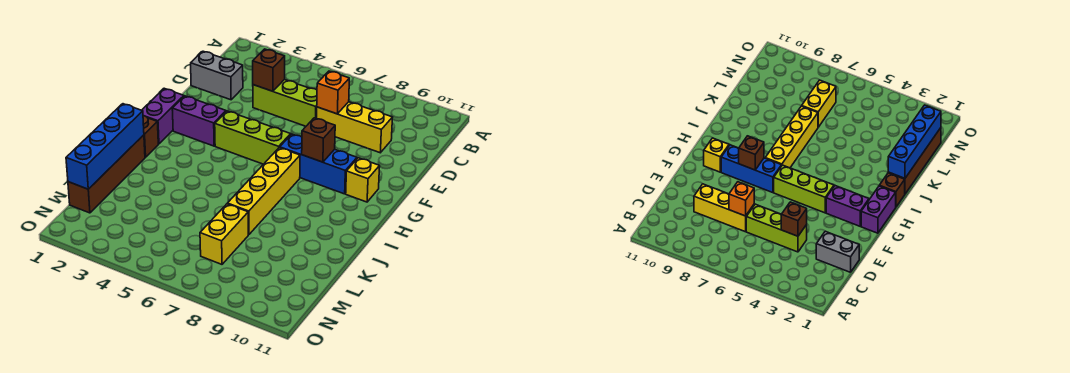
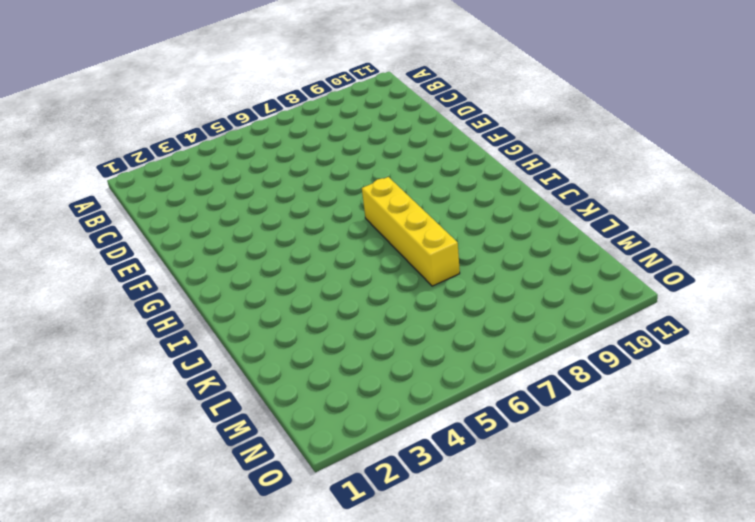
none -> grey brick D1:D2 level 1
none -> lime brick D4:D6 level 1
none -> yellow brick D7:D9 level 1

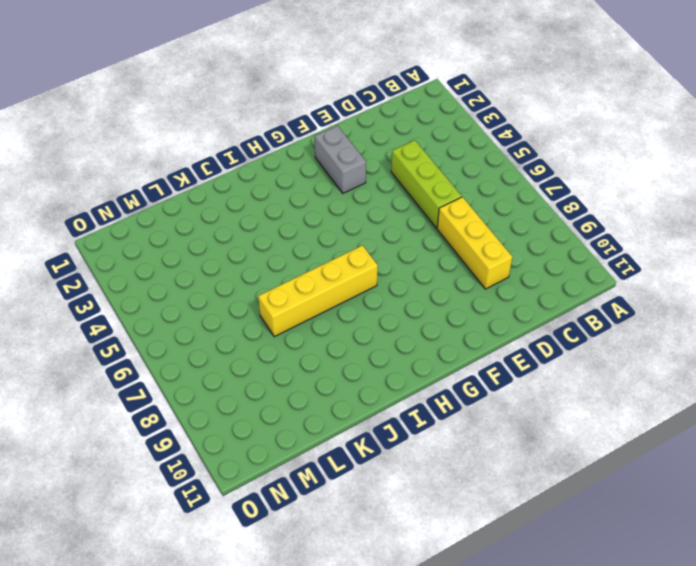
grey brick F2:F3 level 1 -> grey brick D1:D2 level 1
none -> purple brick G1:H1 level 1
none -> purple brick G2:G3 level 1
none -> lime brick G4:G6 level 1

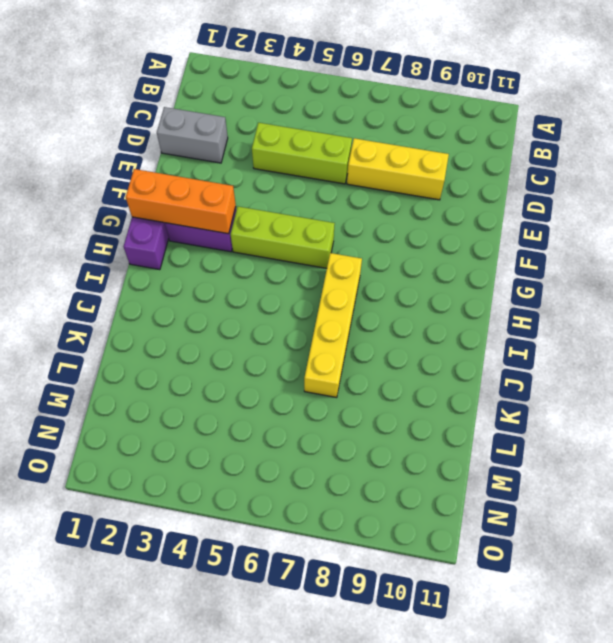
orange brick G1:G3 level 2 -> none
none -> blue brick G7:G9 level 1
none -> yellow brick G10 level 1
none -> brown brick I1 level 1

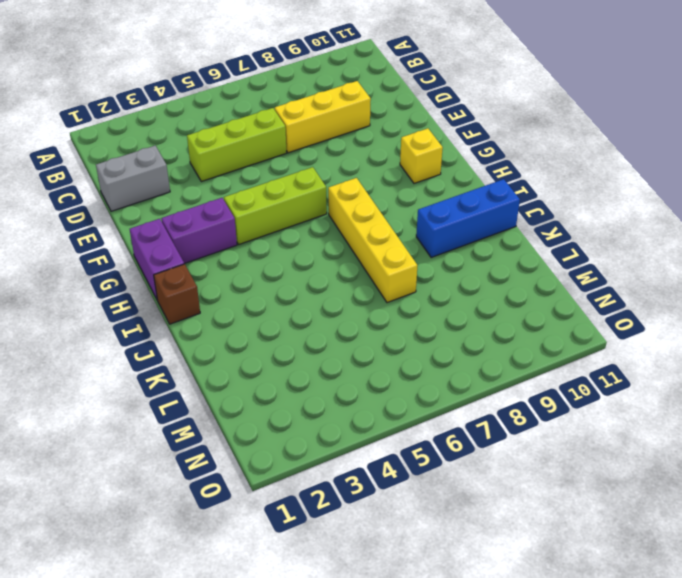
blue brick J9:J11 level 1 -> blue brick G7:G9 level 1
none -> brown brick J1:M1 level 1
none -> yellow brick L7:M7 level 1
none -> brown brick D4 level 2

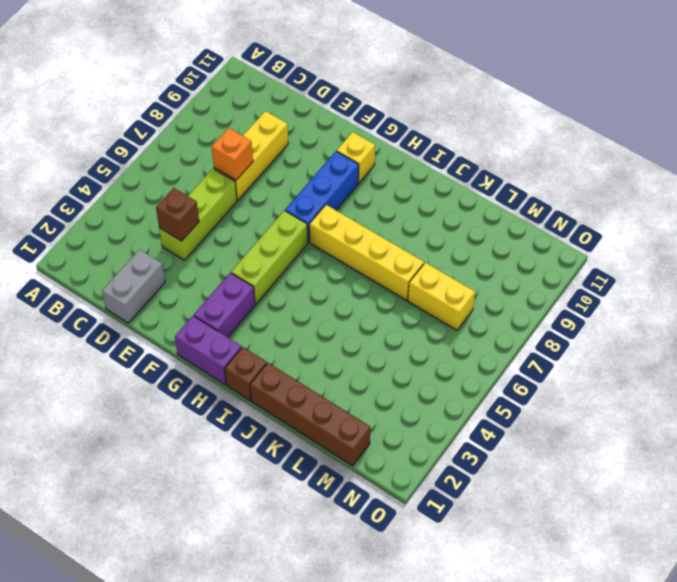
none -> brown brick G8 level 2
none -> blue brick J1:M1 level 2

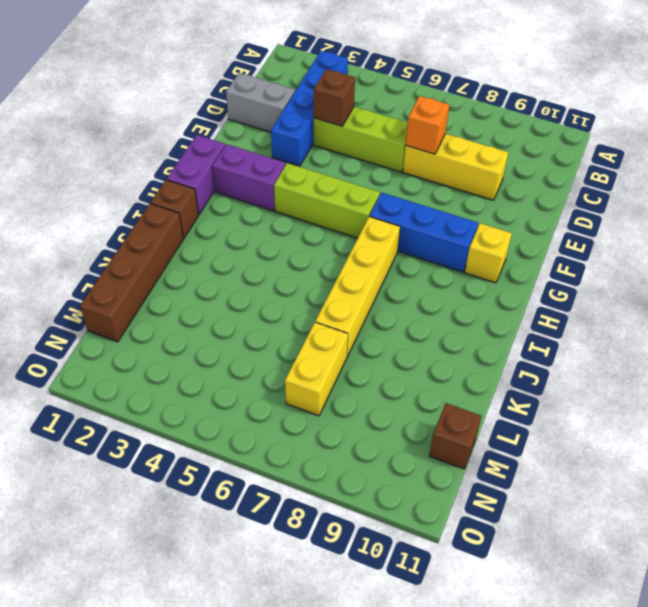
blue brick B3:E3 level 1 -> blue brick J1:M1 level 2
brown brick M11 level 1 -> brown brick G8 level 2

